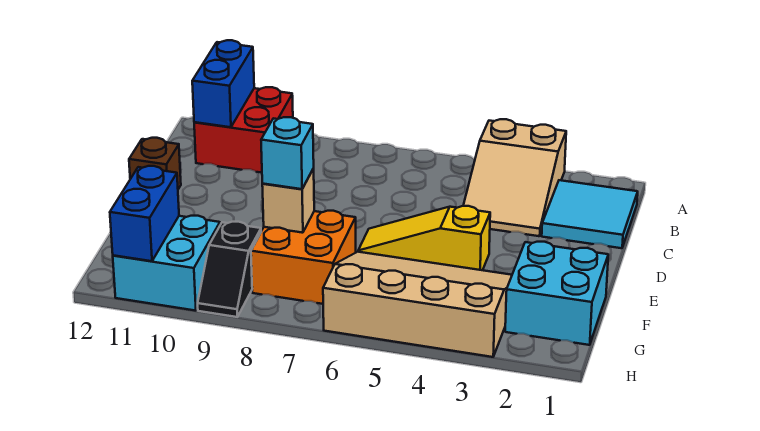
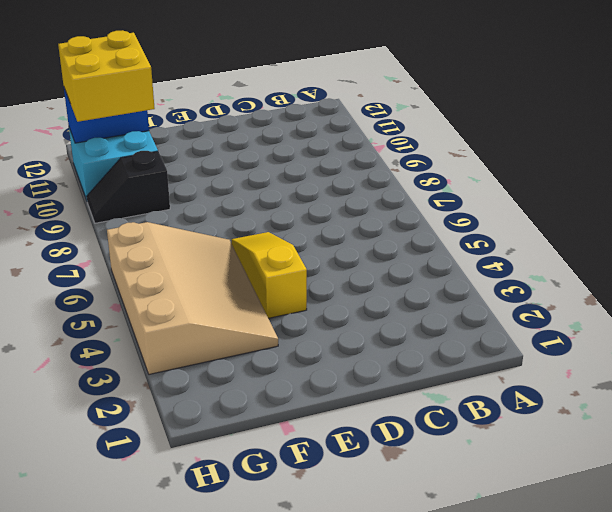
yellow brick G10:H11 level 3 -> none
none -> tan slope A3:C4 level 1 top A
none -> red brick A10:B11 level 1
none -> cyan tile B1:C2 level 1

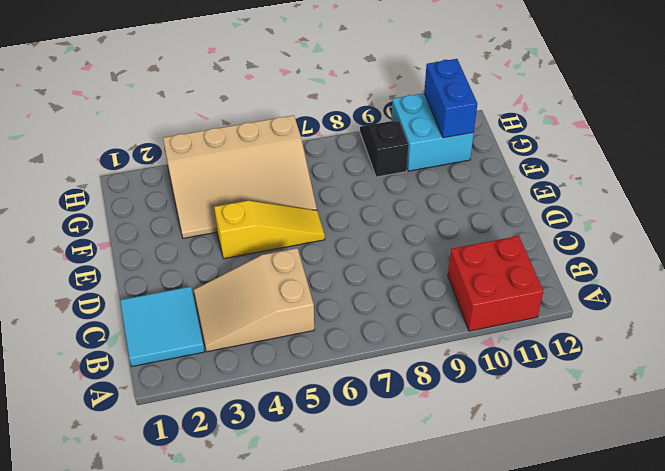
tan slope B3:C5 level 1 top 5 -> tan slope A3:C4 level 1 top A
none -> brown brick D12 level 1
none -> cyan brick F1:G2 level 1
none -> orange brick F7:G8 level 1

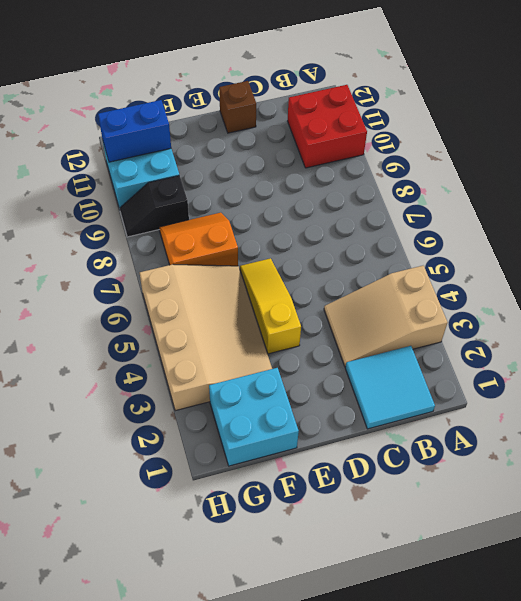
orange slope F7:G8 level 1 top 7 -> orange brick F7:G8 level 1
none -> blue brick A11:B11 level 2
none -> tan brick F8 level 2
none -> cyan brick F8 level 3

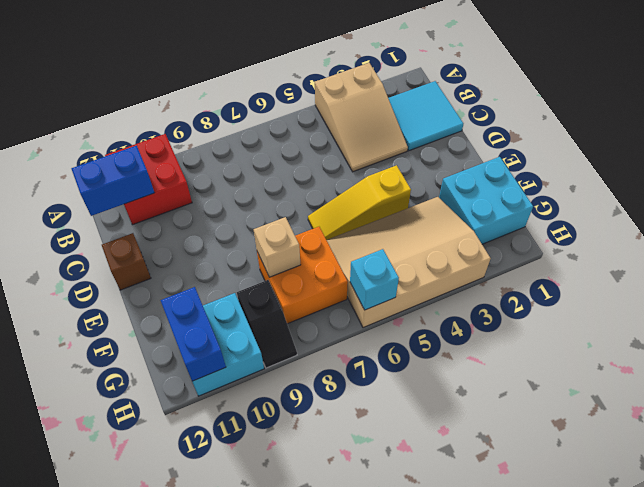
blue brick B11:B12 level 2 -> blue brick A11:B11 level 2
cyan brick H6 level 2 -> cyan brick F8 level 3

